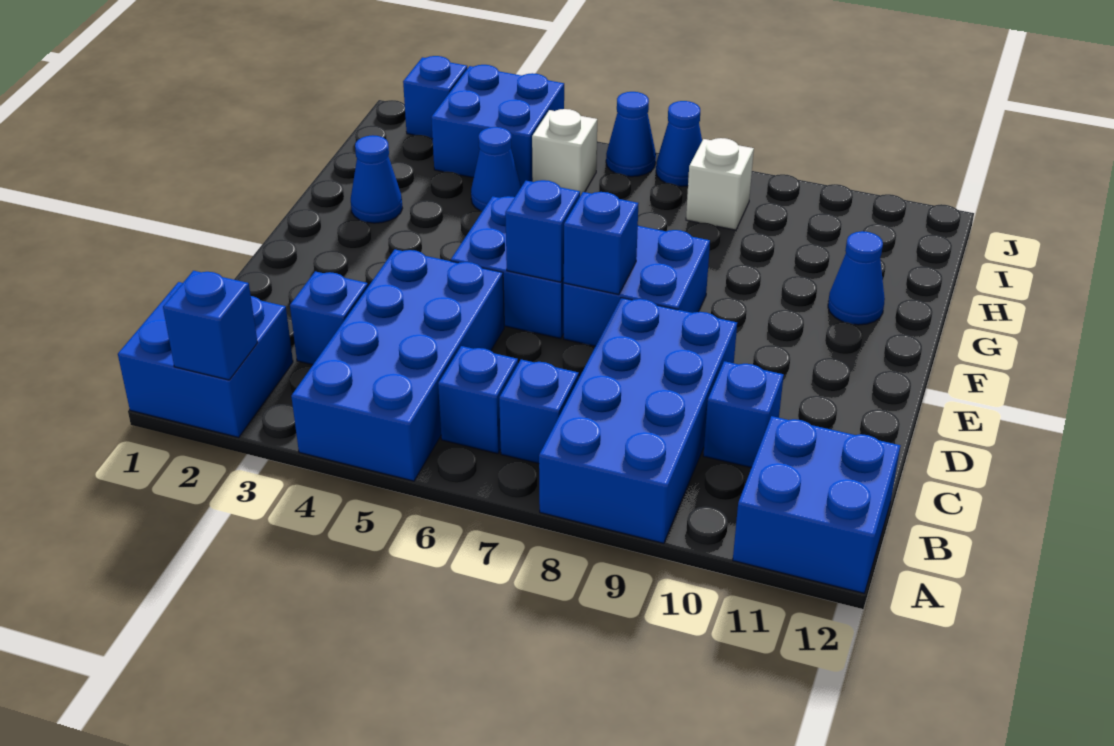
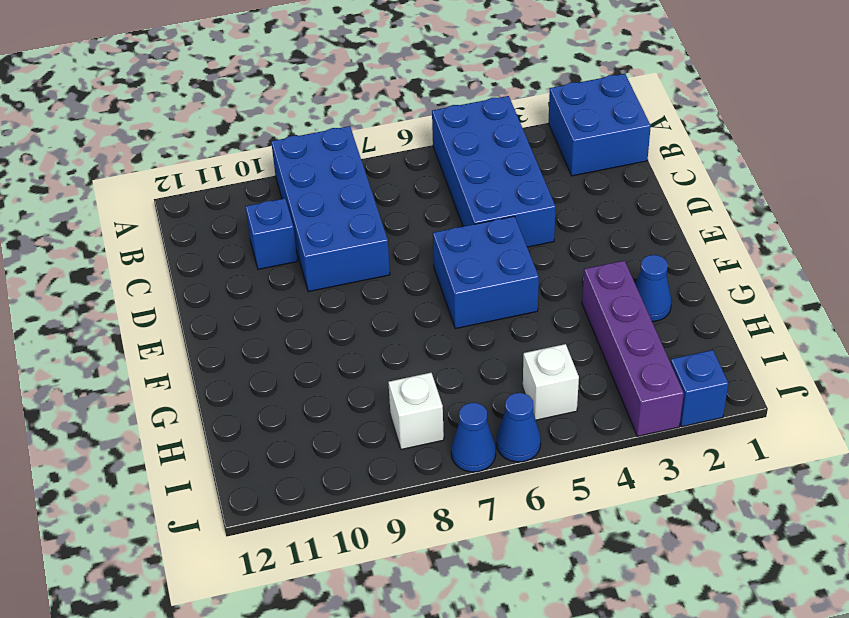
purple brick G3:J3 level 1 -> blue brick I3:J4 level 1
none -> blue brick A11:B12 level 1
none -> blue brick B6 level 1
none -> blue brick B7 level 1

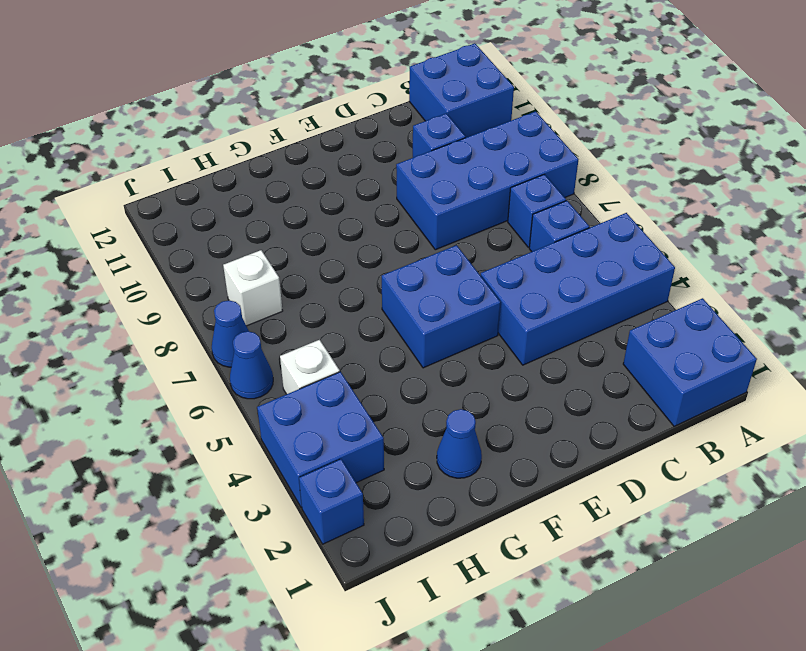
none -> blue brick C3 level 1
none -> blue brick E7:F8 level 1
none -> blue cone G11 level 1

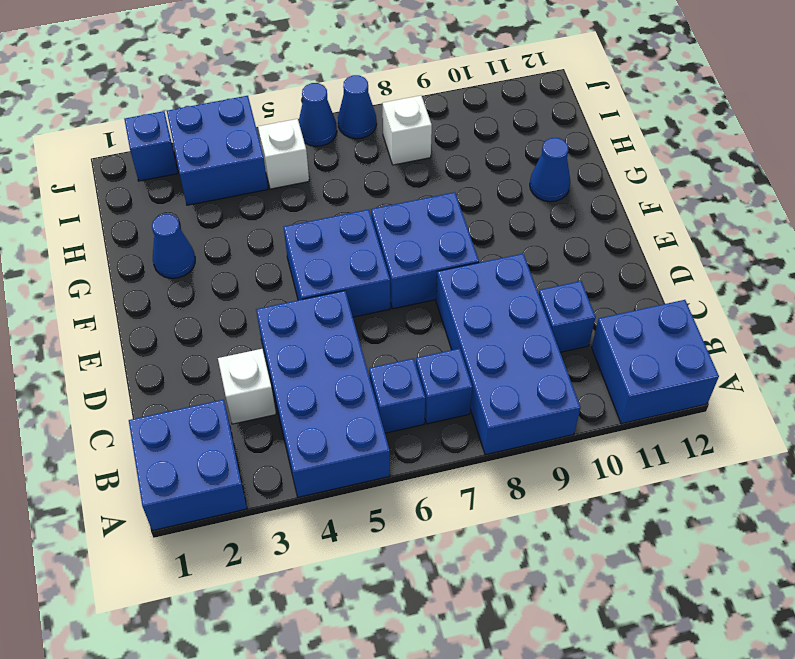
white brick C3 level 1 -> blue brick C3 level 1
none -> blue cone H4 level 1
none -> blue brick A2 level 2
none -> blue brick E6 level 2

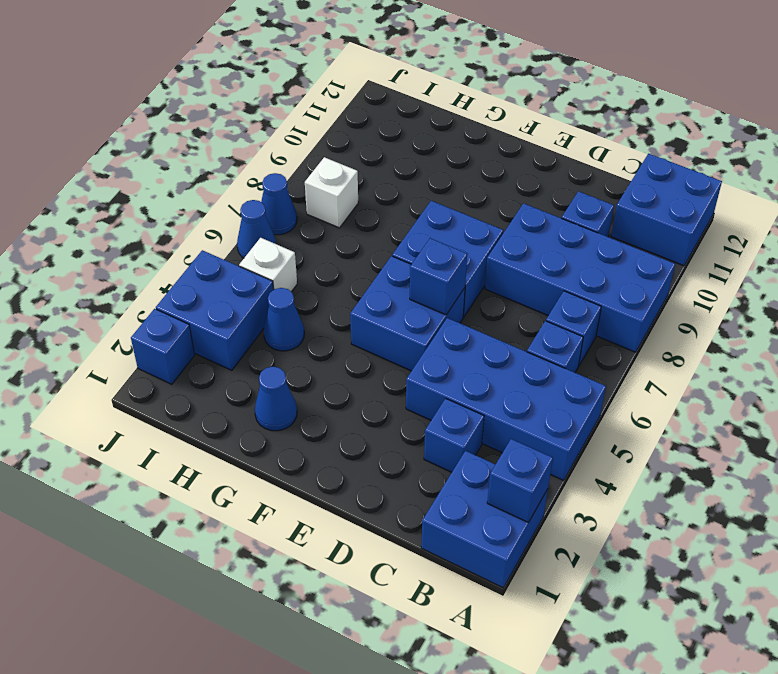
none -> blue cone G11 level 1
none -> blue brick E7 level 2

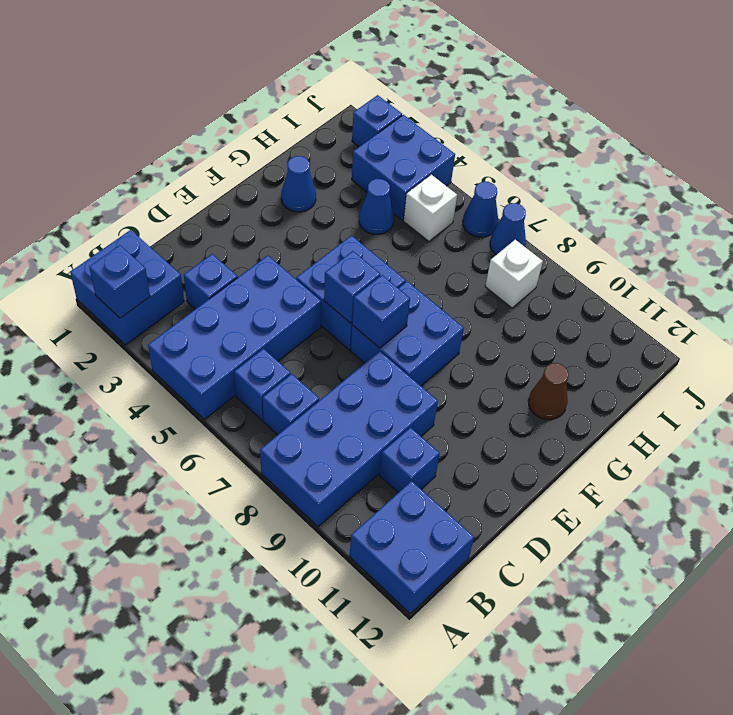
brown cone G11 level 1 -> blue cone G11 level 1

